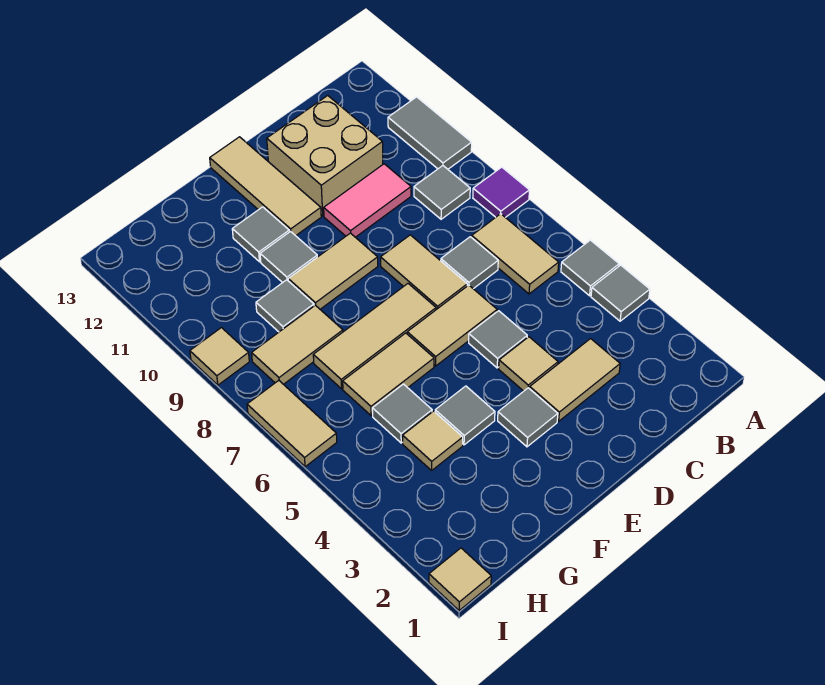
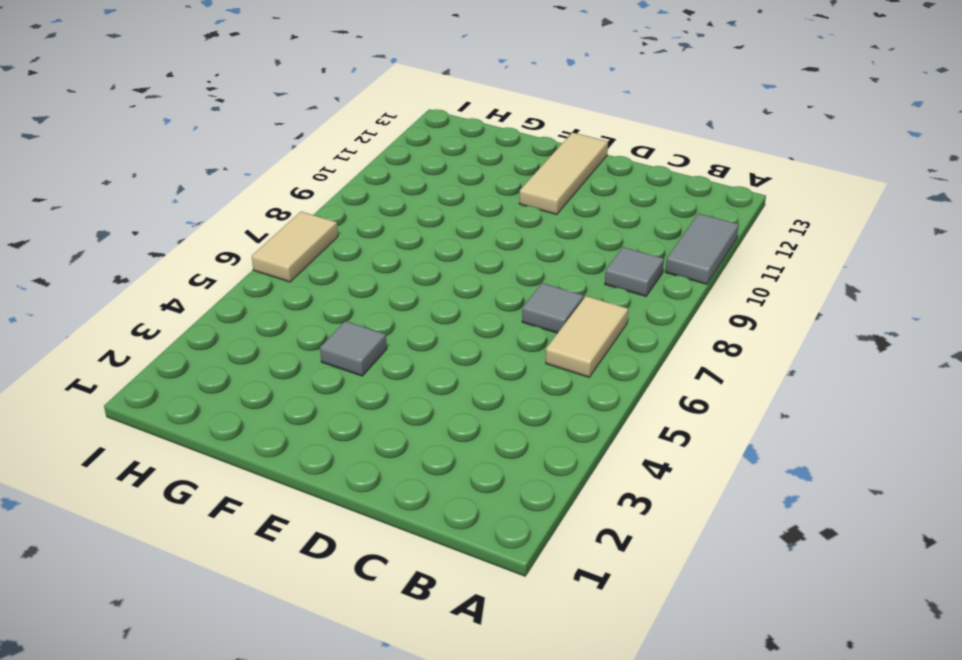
none -> grey tile A4 level 1
none -> grey tile A5 level 1
none -> purple tile A8 level 1

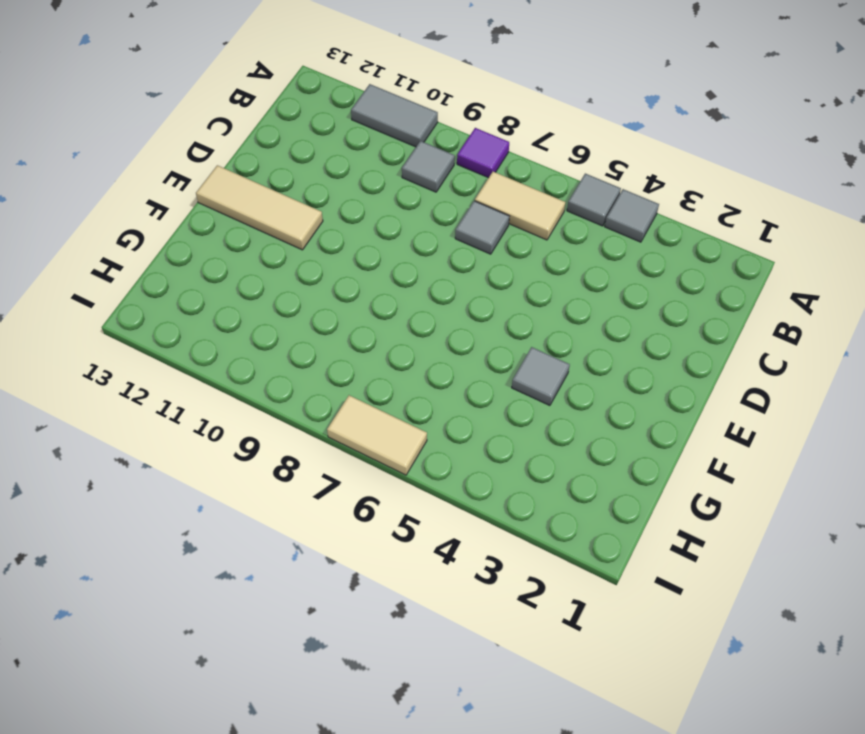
none -> tan tile C3:D3 level 1
none -> pink tile C10:D10 level 1
none -> tan brick C11:D12 level 1

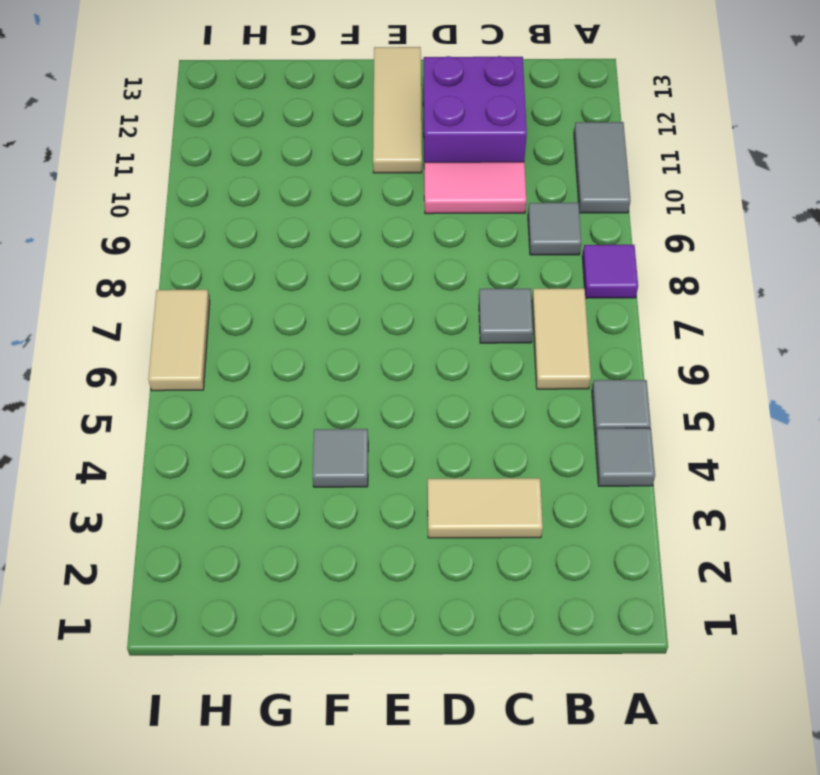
purple brick C11:D12 level 1 -> tan brick C11:D12 level 1
none -> tan tile D4 level 1
none -> grey tile D5 level 1
none -> tan tile D6:E6 level 1

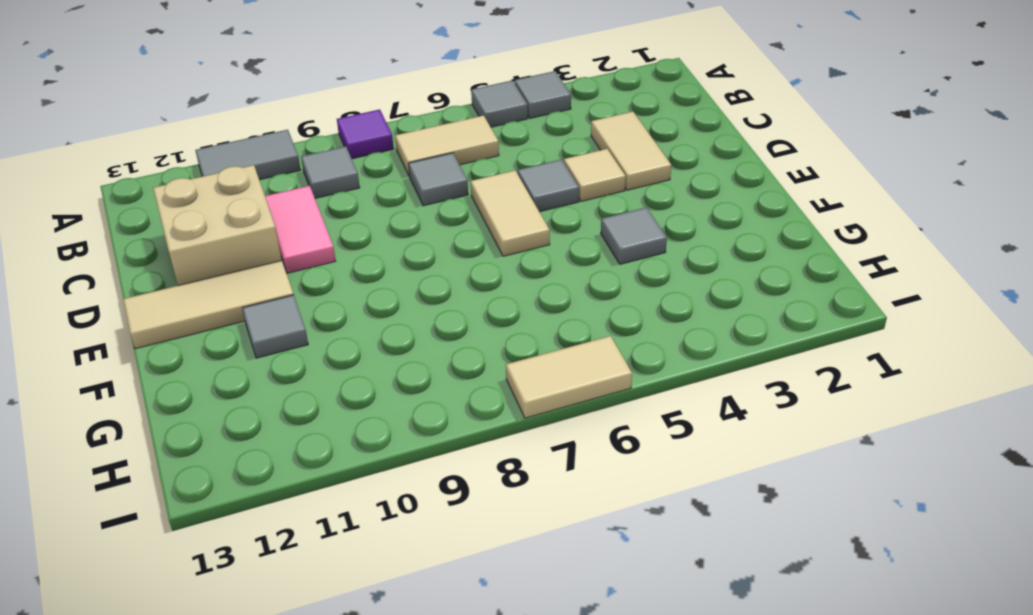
none -> tan tile D7:D8 level 1
none -> grey tile E3 level 1
none -> tan tile E7:G7 level 1

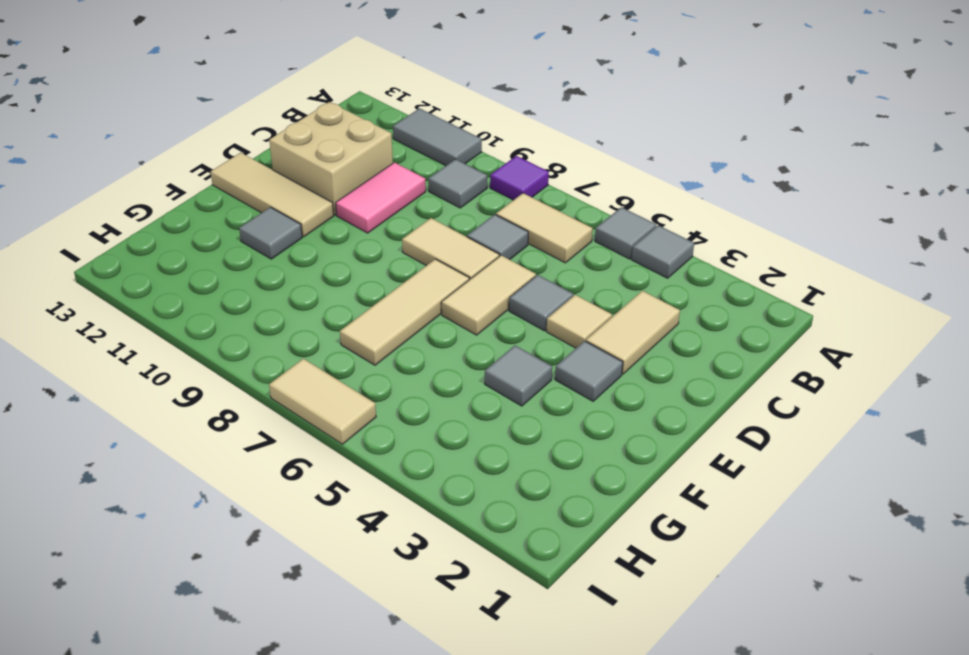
none -> tan tile E9:F9 level 1
none -> tan tile F6:G6 level 1
none -> grey tile F10 level 1

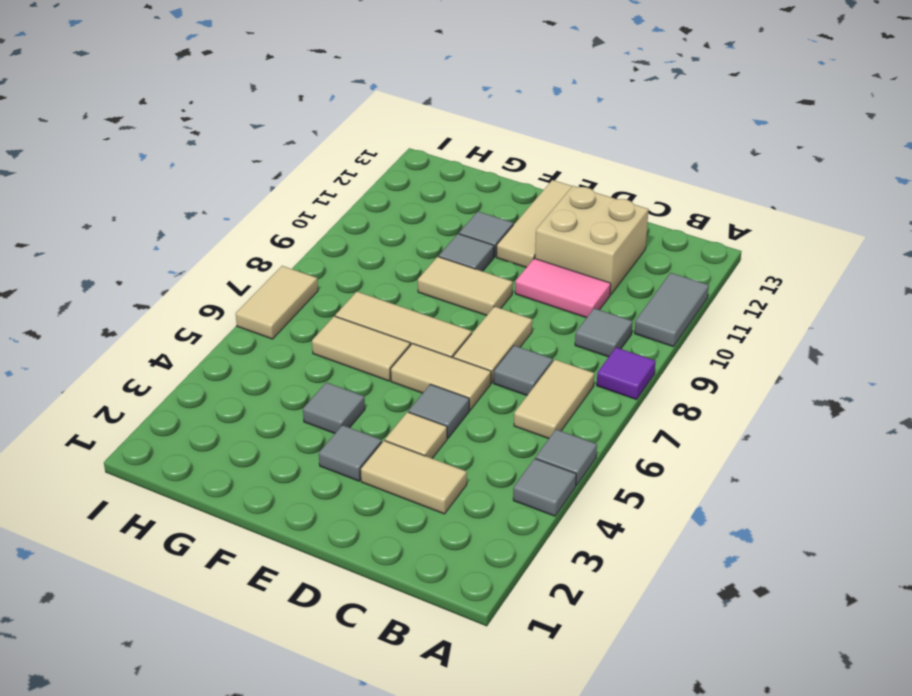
none -> tan tile G4 level 1
none -> grey tile G5 level 1
none -> tan tile G8:H8 level 1

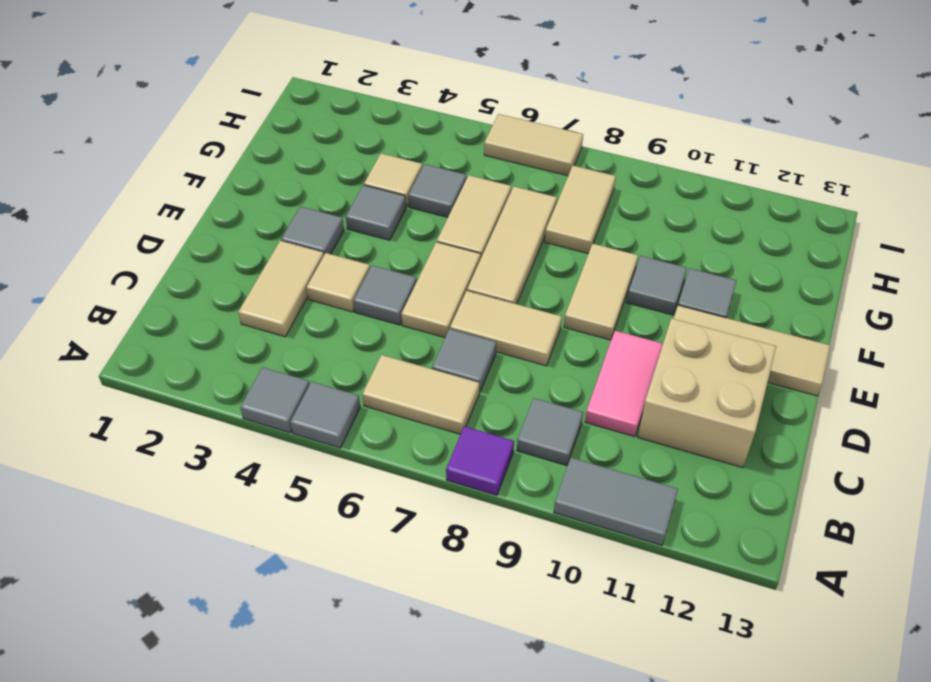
none -> grey tile G9 level 1
none -> tan tile I1 level 1
none -> tan tile I9 level 1

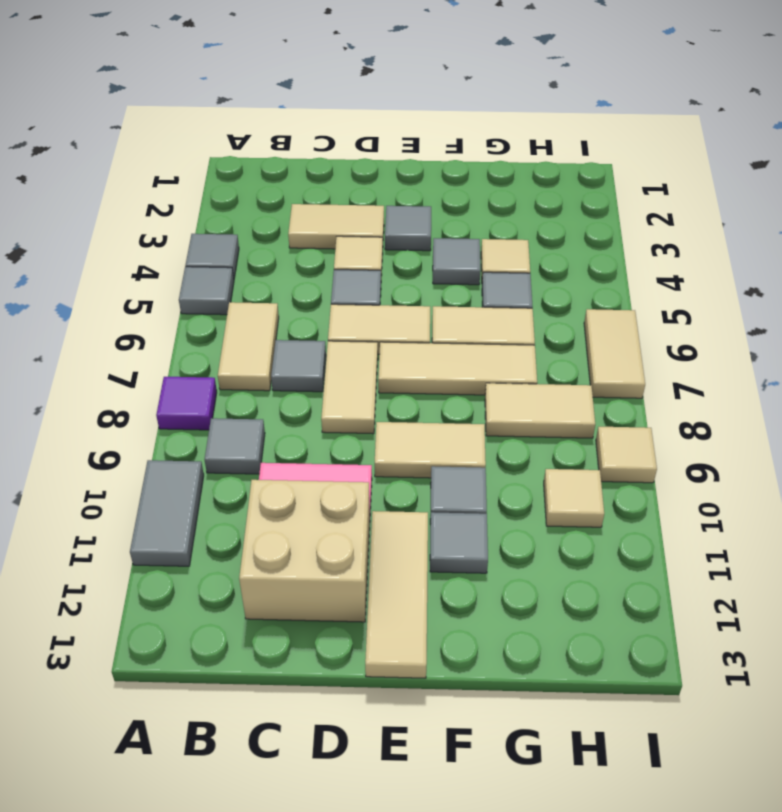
tan tile H10 level 1 -> tan tile I1 level 1
none -> grey tile G9 level 1

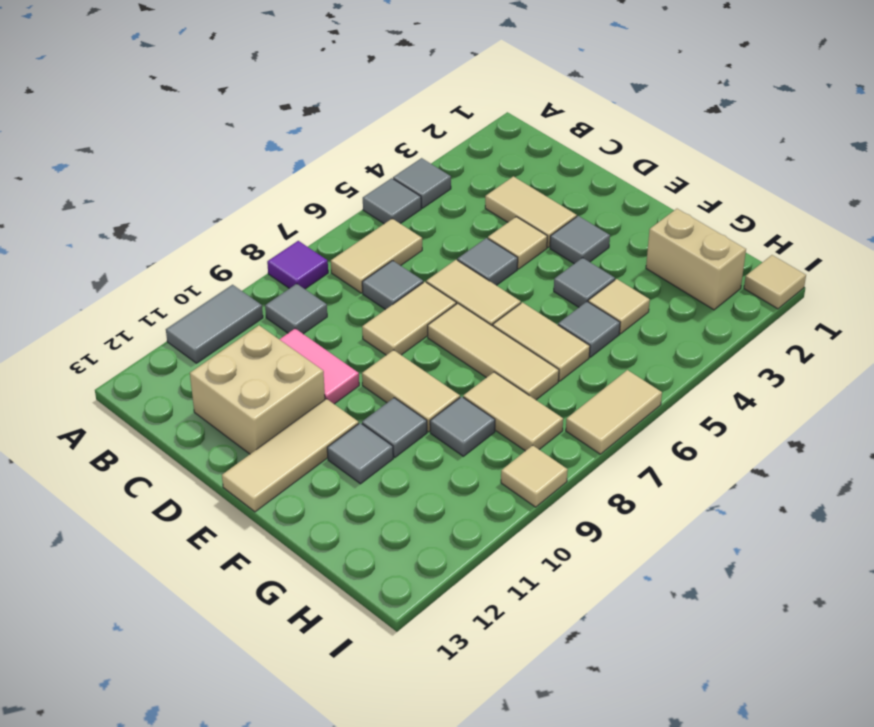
tan brick G2:H2 level 1 -> none

